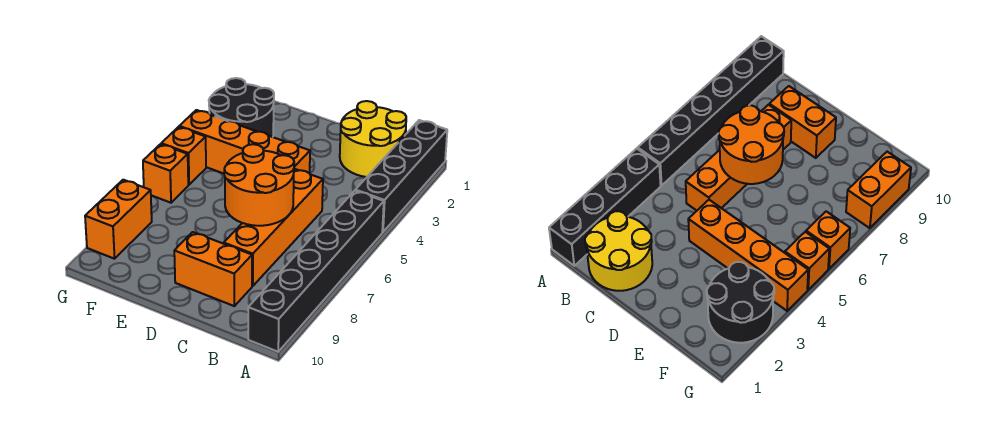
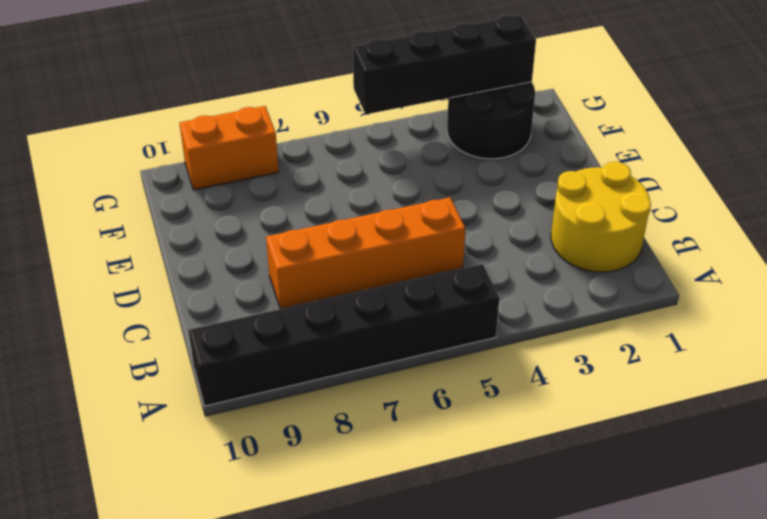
black brick G2:G5 level 2 -> black brick A1:A4 level 1
none -> orange brick C9:D9 level 1
none -> orange brick D4:G4 level 1

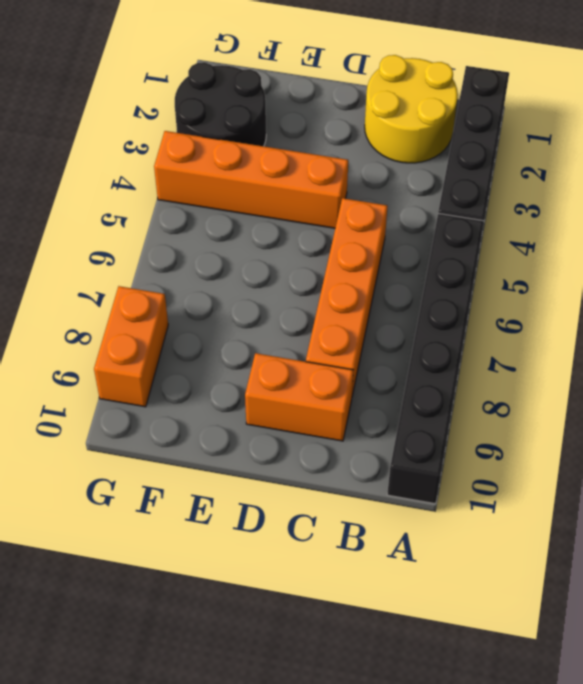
none -> orange brick G5 level 1
none -> orange brick G6 level 1

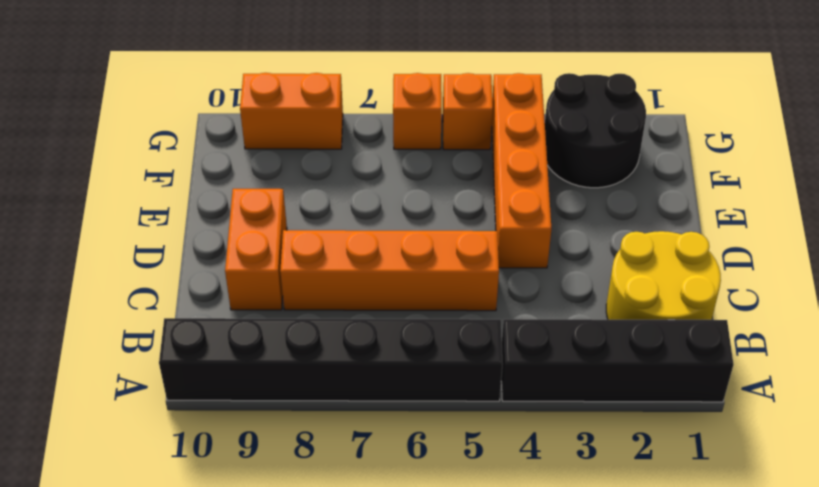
none -> orange round brick C6:D7 level 2

